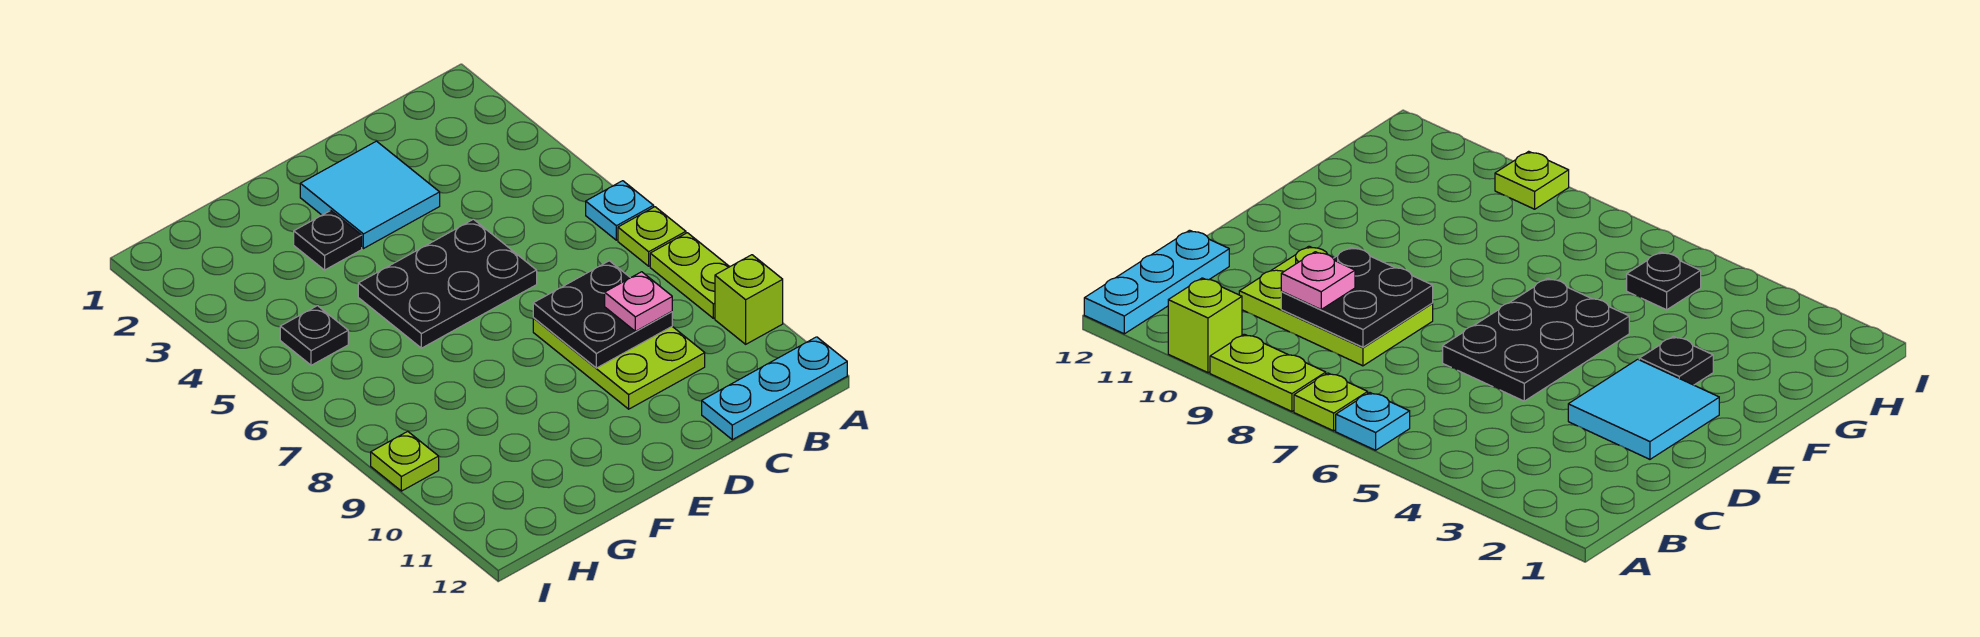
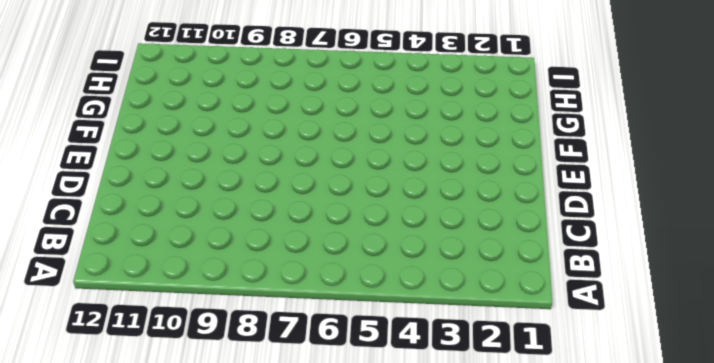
none -> cyan plate A6 level 1
none -> lime plate A7 level 1
none -> lime plate A8:A9 level 1

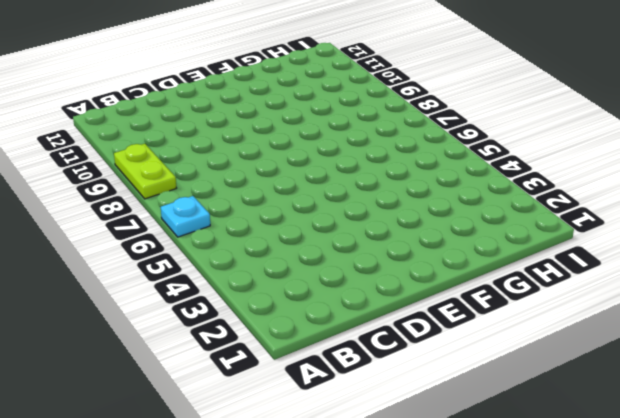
none -> lime plate A7 level 1
none -> lime brick A10 level 1
none -> cyan plate A12:C12 level 1

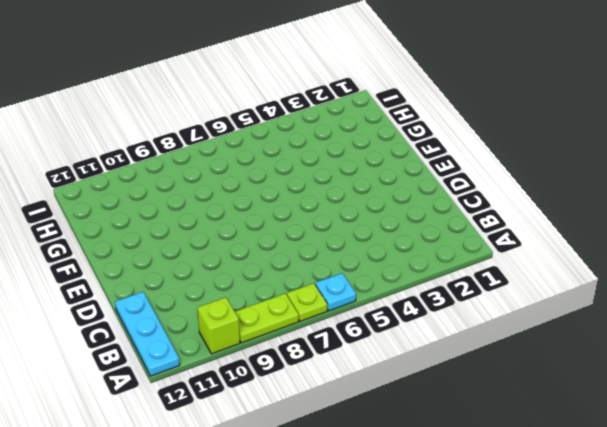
none -> lime plate C8:D10 level 1
none -> cyan tile D2:E3 level 1
none -> black plate D5:F6 level 1

